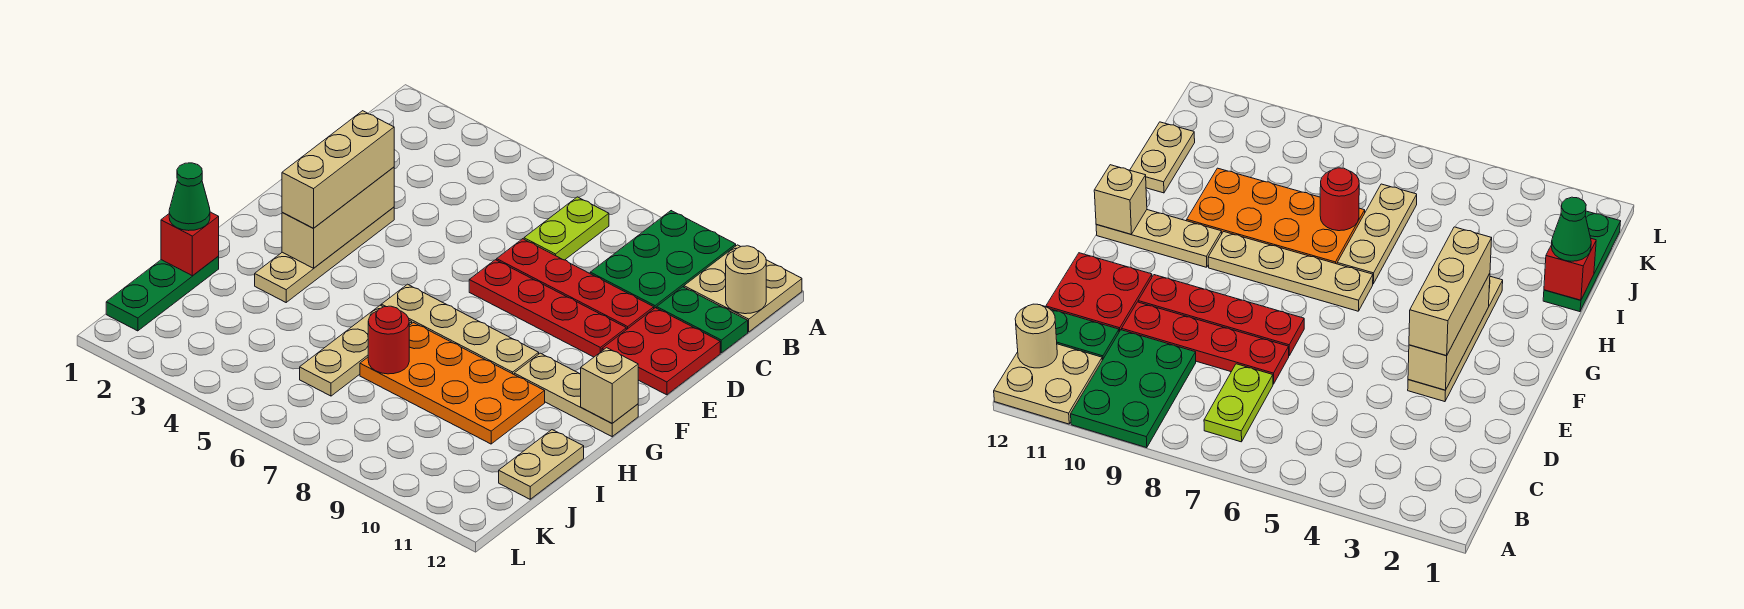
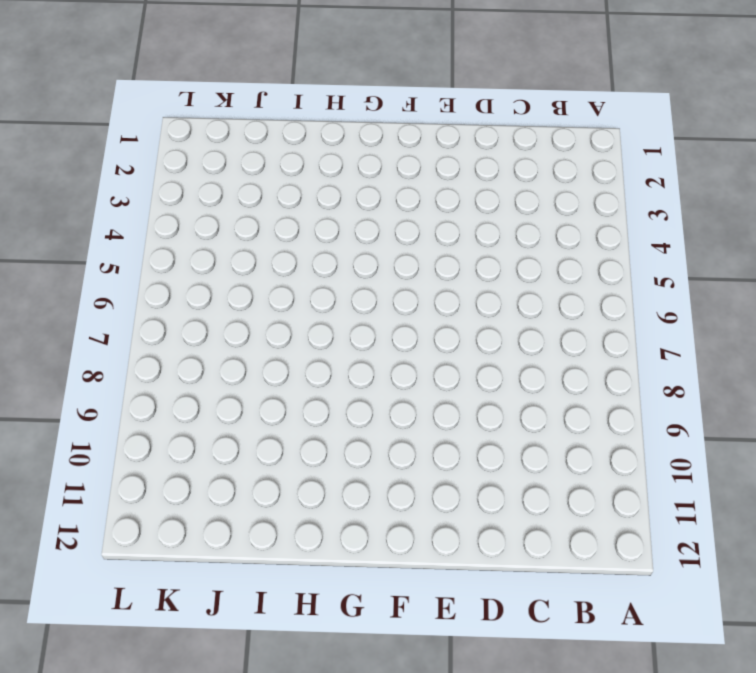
none -> green plate A9:C10 level 1
none -> tan plate A11:B12 level 1
none -> lime plate B7:C7 level 1

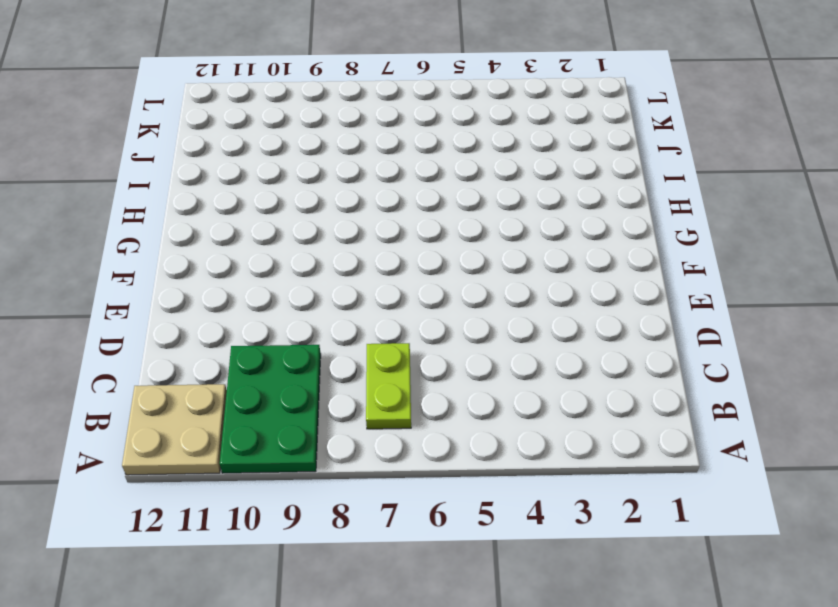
none -> green plate C11:C12 level 1
none -> red plate D7:D10 level 1
none -> red plate D11:E12 level 1

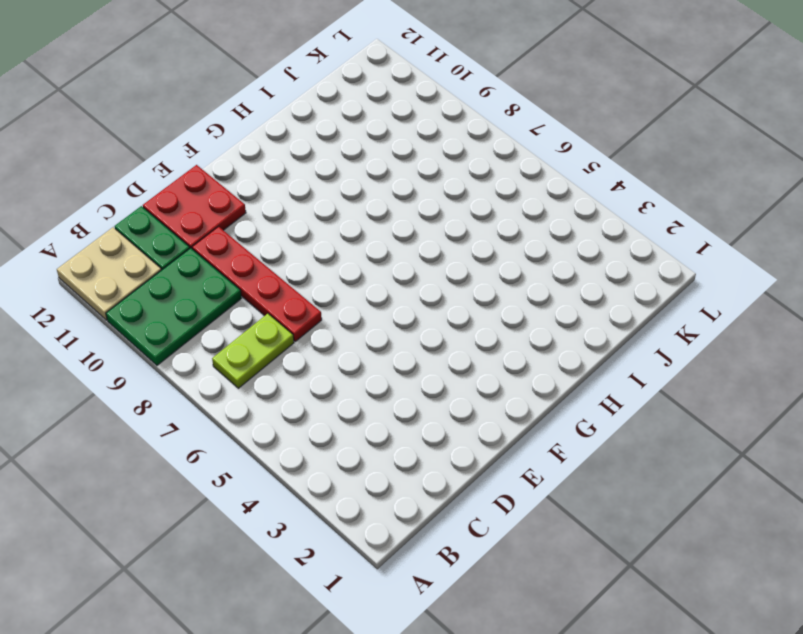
none -> tan plate E3:H3 level 1
none -> red plate E7:E10 level 1
none -> tan plate G6:G9 level 1

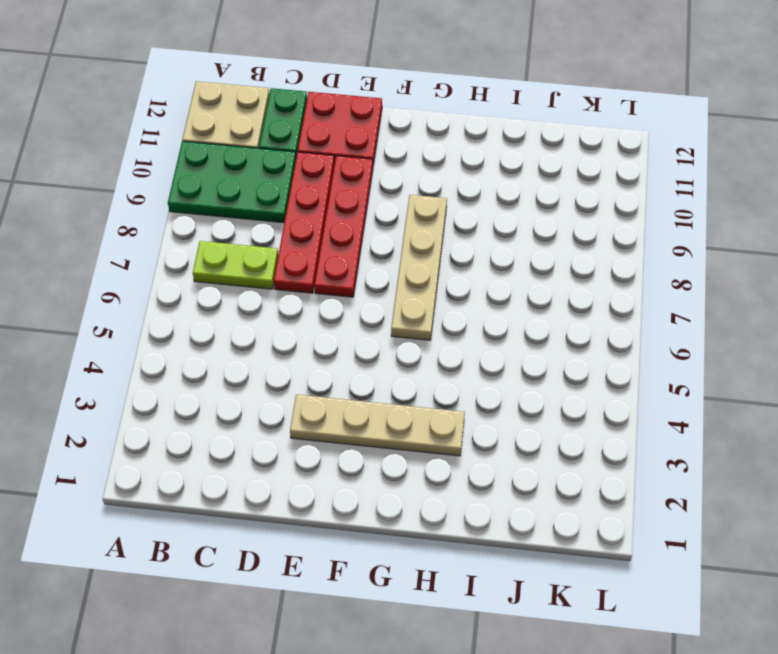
none -> tan plate G10:G12 level 1
none -> tan plate H6:J6 level 1
none -> orange plate H7:I10 level 1

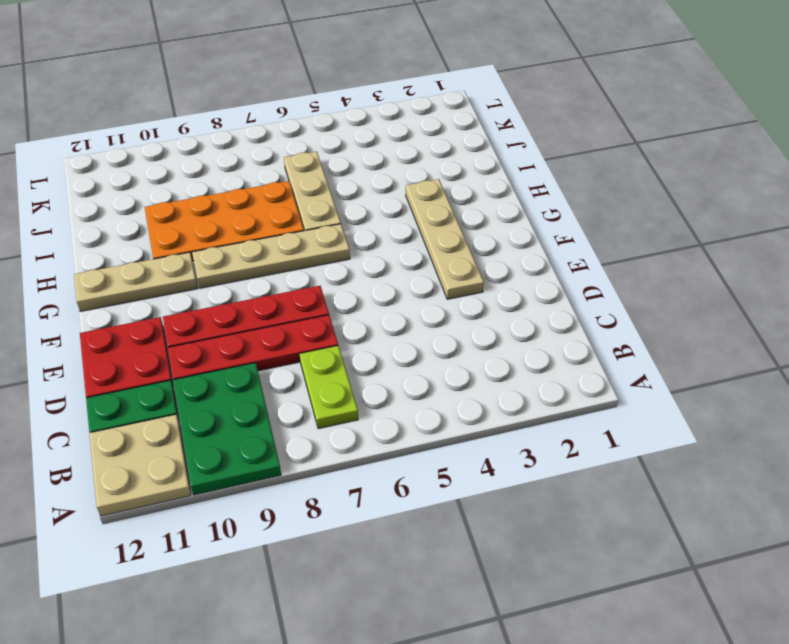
none -> green plate I1:K1 level 1
none -> tan plate I12:J12 level 1
none -> tan round brick B12 level 2

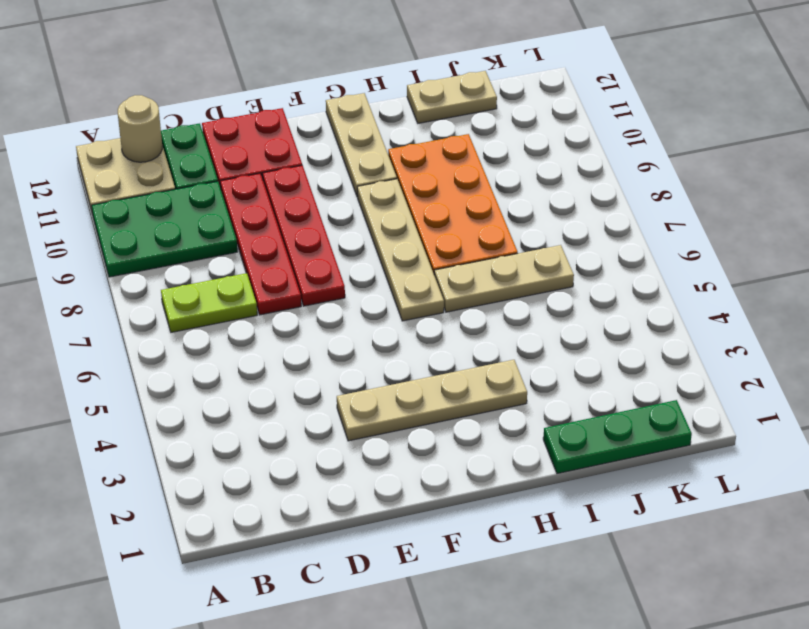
none -> tan brick E3:G3 level 2
none -> tan brick G12 level 2
none -> red brick I1 level 2

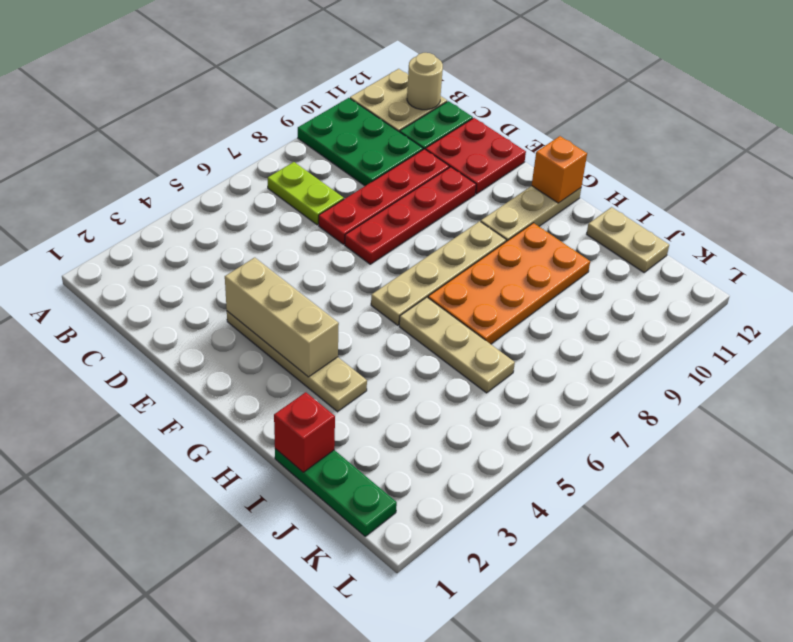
orange brick G12 level 2 -> tan brick G12 level 2
none -> red round brick I7 level 2
none -> tan brick E3:G3 level 3
none -> green cone I1 level 3

